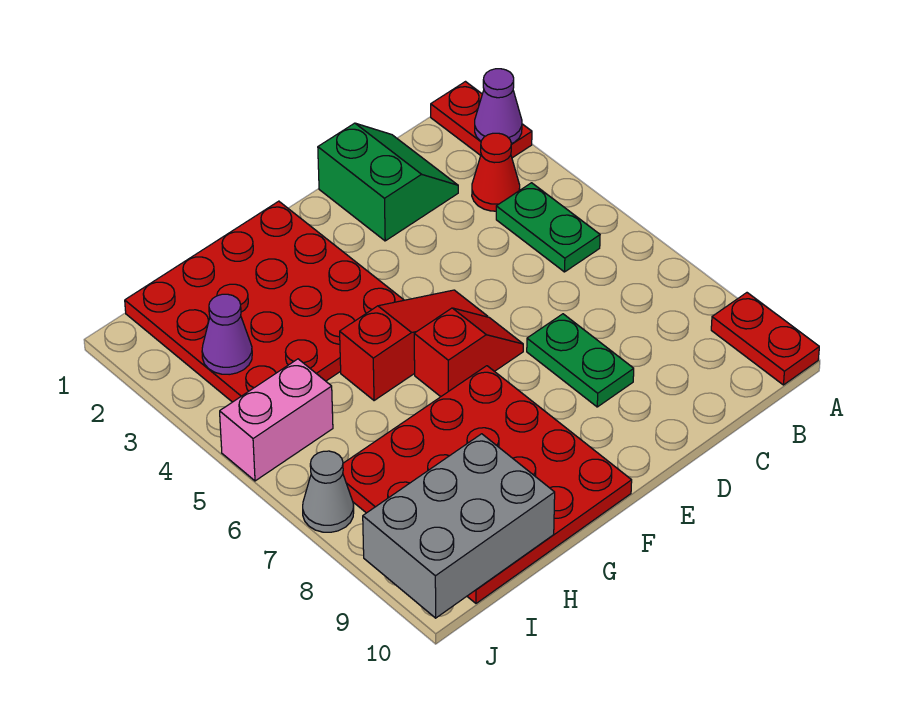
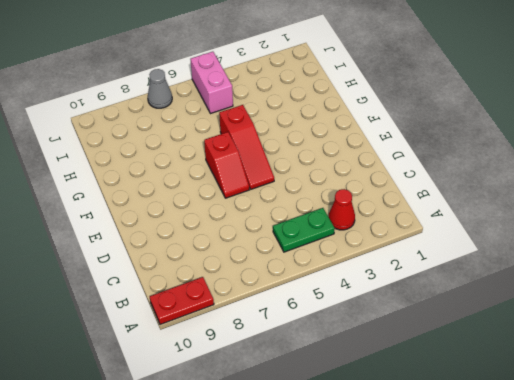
none -> red plate A1:A2 level 1
none -> green slope C1:D2 level 1 top D
none -> green plate D7:D8 level 1

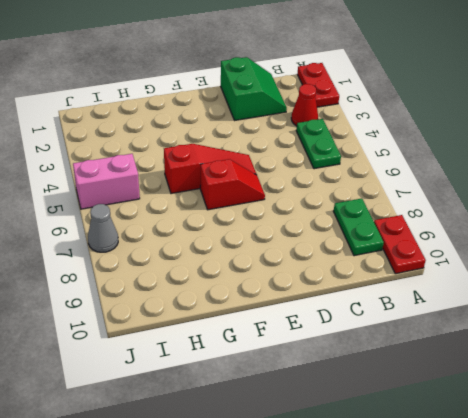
green plate B8:B9 level 1 -> green plate D7:D8 level 1
none -> red plate F1:I4 level 1
none -> red plate F7:I10 level 1
none -> purple cone A2 level 2

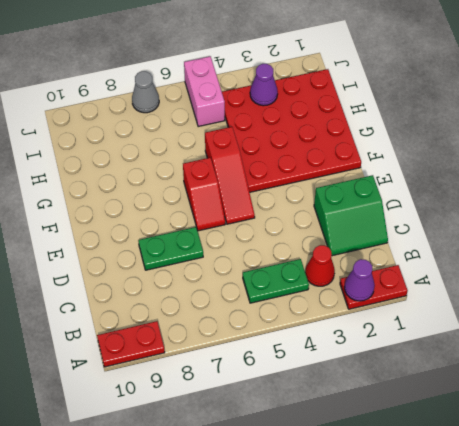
none -> red plate F7:I10 level 1
none -> grey brick H9:J10 level 2

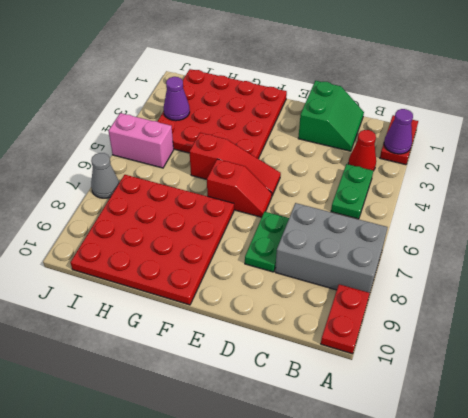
grey brick A7:C8 level 1 -> grey brick H9:J10 level 2

